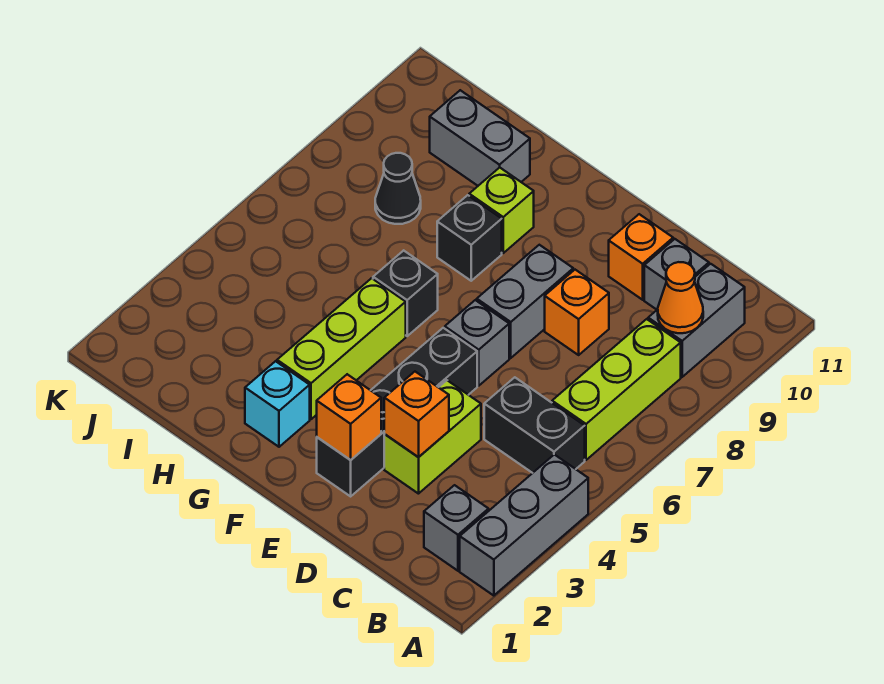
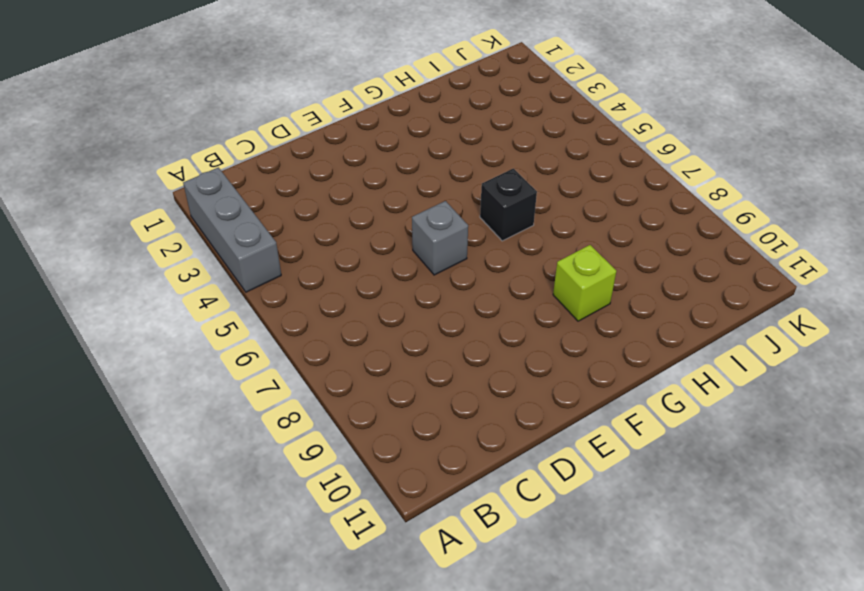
none -> grey brick B2 level 1
none -> black brick B5:C5 level 1
none -> lime brick B6:B8 level 1

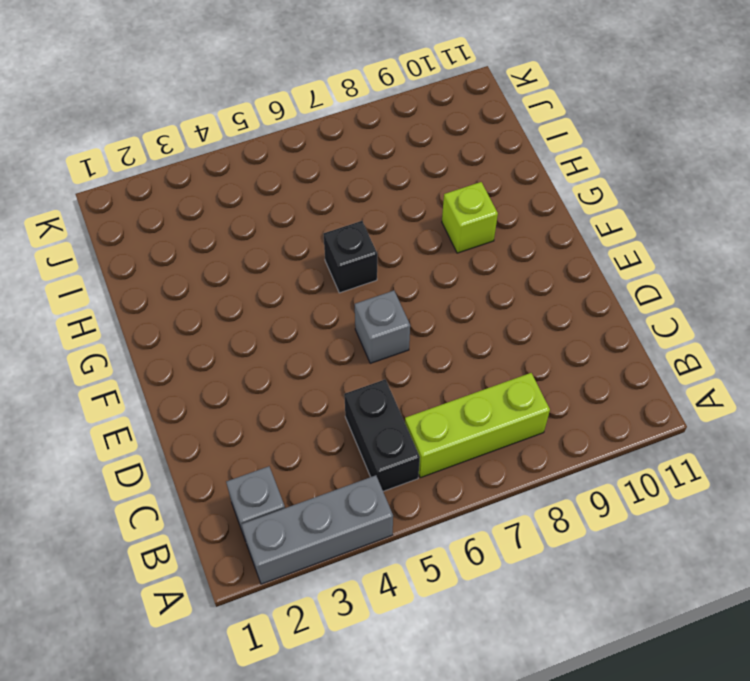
none -> grey brick B9:B10 level 1
none -> grey brick C10 level 1
none -> lime brick D3:D4 level 1

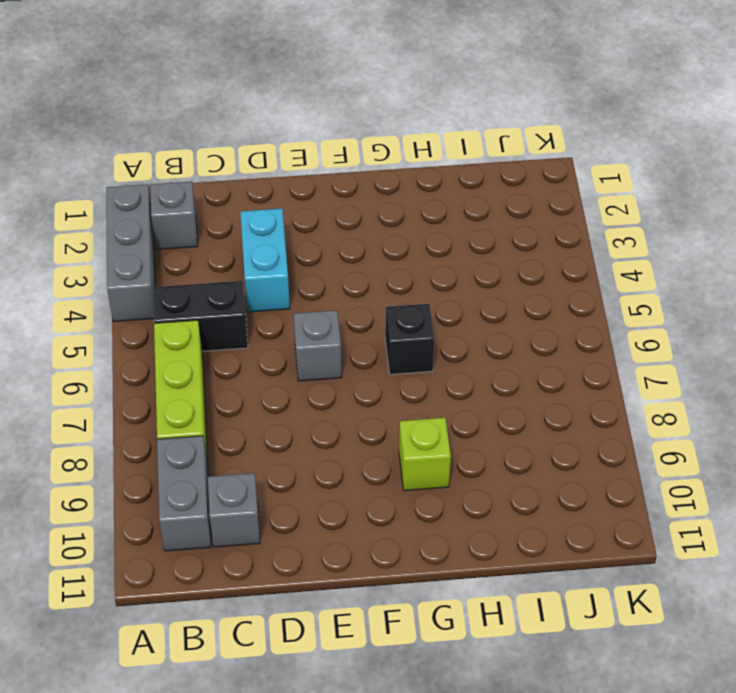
cyan brick D3:D4 level 1 -> lime brick D3:D4 level 1
none -> orange brick D8 level 1
none -> orange brick D10 level 1
none -> black brick E2:E5 level 1

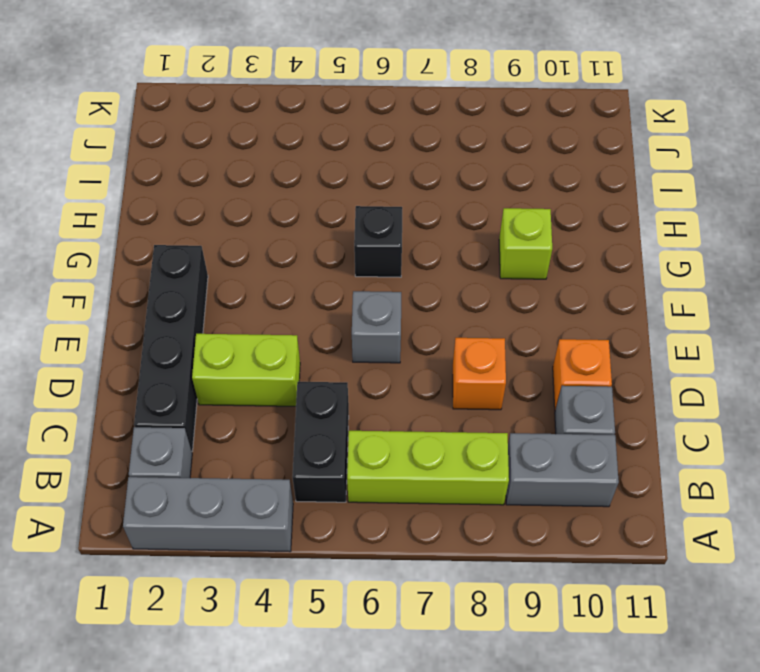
black brick C2:F2 level 1 -> black brick E2:E5 level 1
none -> grey brick E7:E8 level 1
none -> cyan brick G2 level 1
none -> lime brick G3:G5 level 1

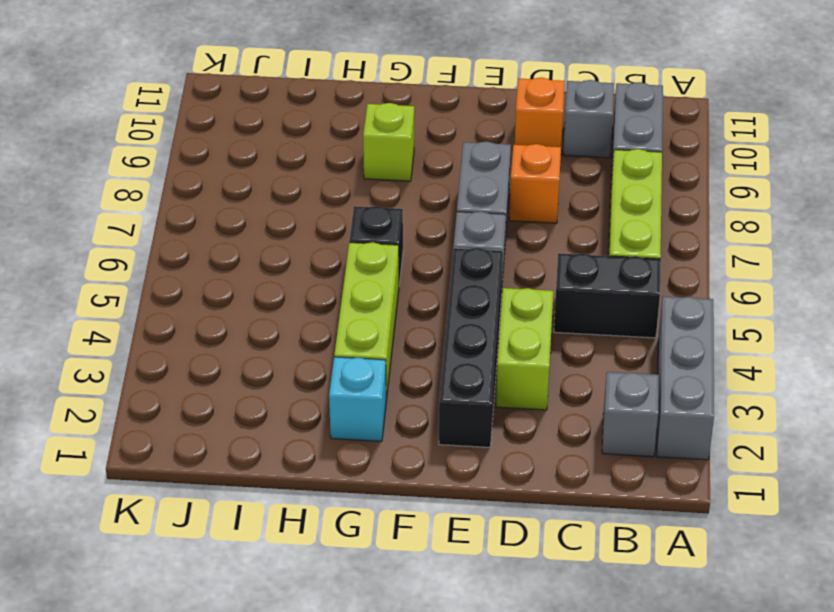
none -> black brick G8 level 1
none -> grey brick H10:I10 level 1
none -> black cone I8 level 1

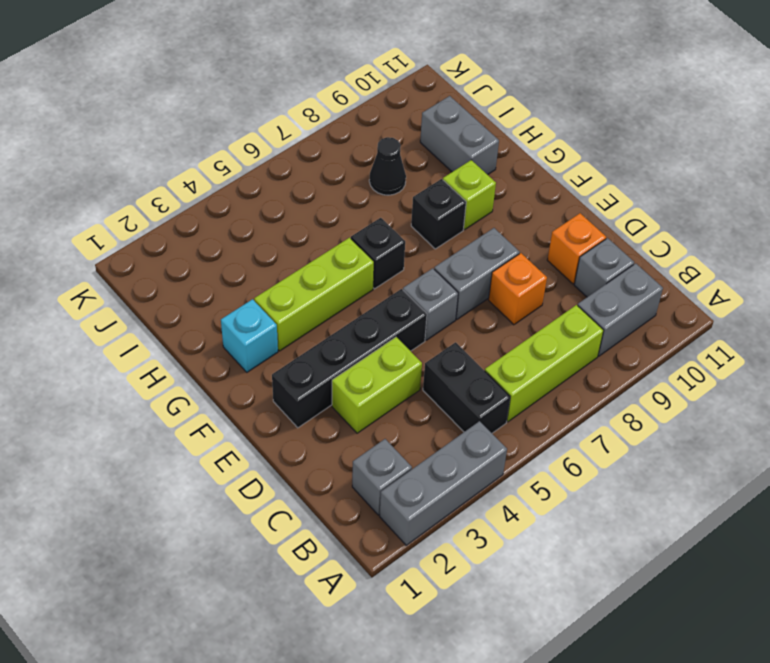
none -> orange cone B9 level 2
none -> orange brick D3 level 2
none -> orange brick E2 level 2

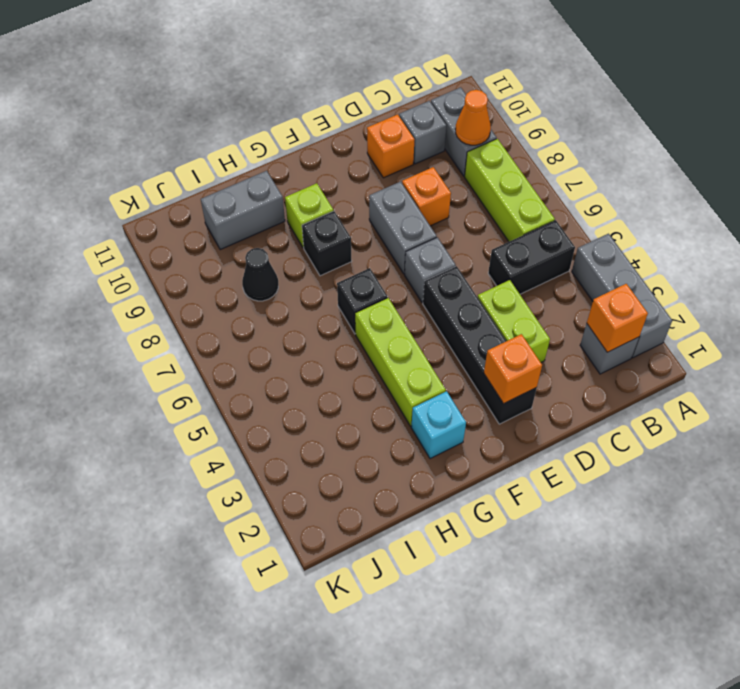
orange brick B2 level 2 -> orange brick D3 level 2

